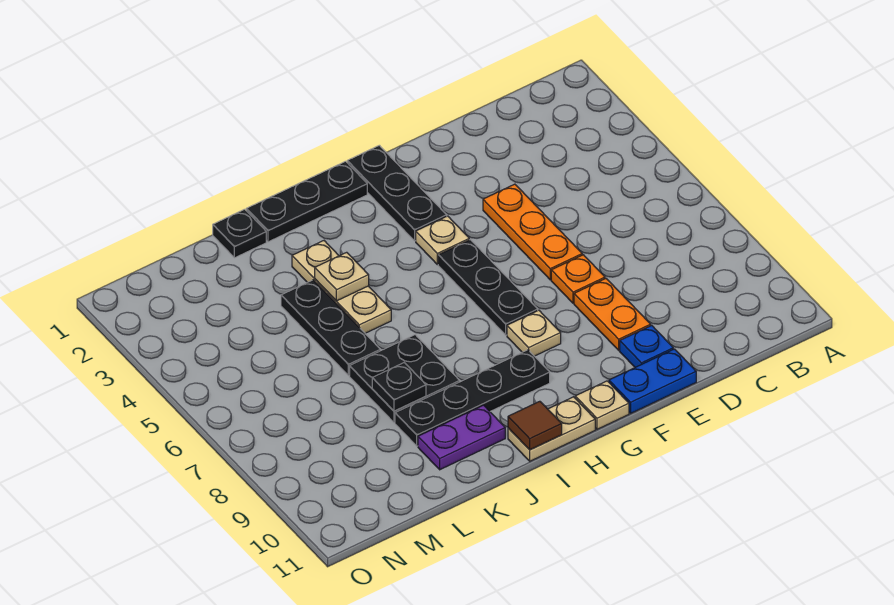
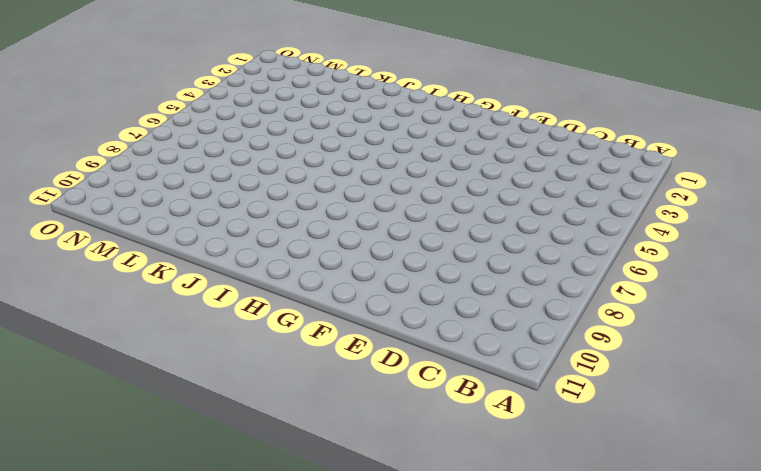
none -> orange plate E4:E6 level 1
none -> orange plate E7 level 1
none -> orange plate E8:E9 level 1

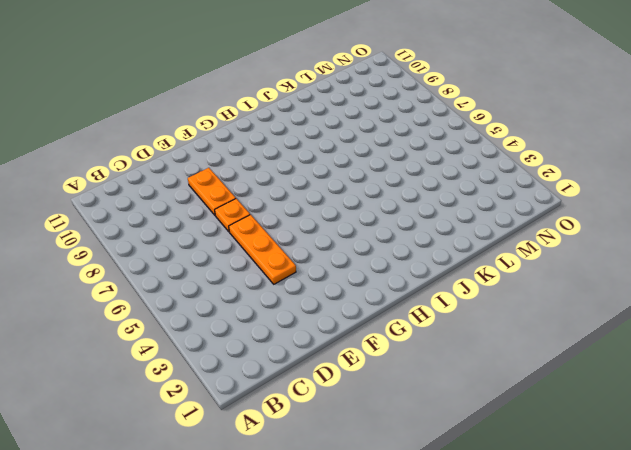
none -> blue plate E10 level 1
none -> blue plate E11:F11 level 1
none -> black plate G1:G3 level 1

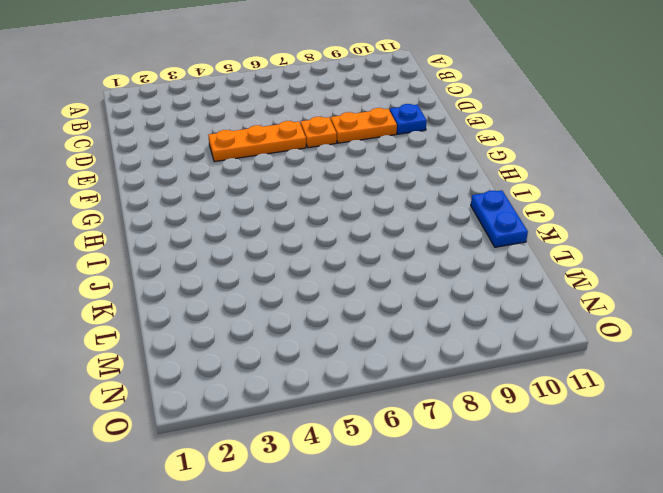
blue plate J11:K11 level 1 -> blue plate E11:F11 level 1
none -> black plate G1:G3 level 1
none -> tan plate G4 level 1
none -> black plate G5:G7 level 1

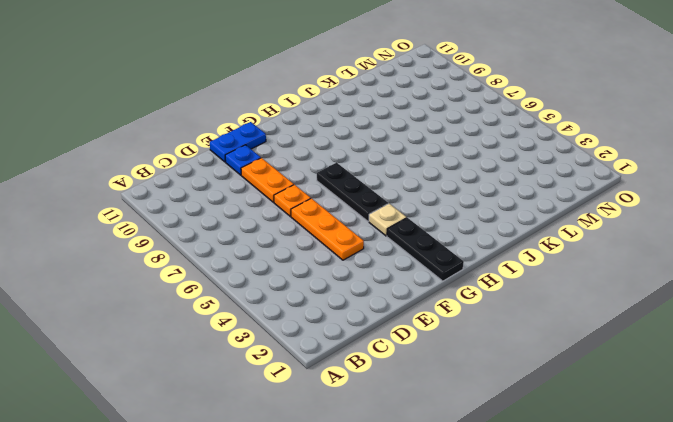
none -> tan plate G8 level 1
none -> tan plate G11 level 1
none -> black plate H1:J1 level 1

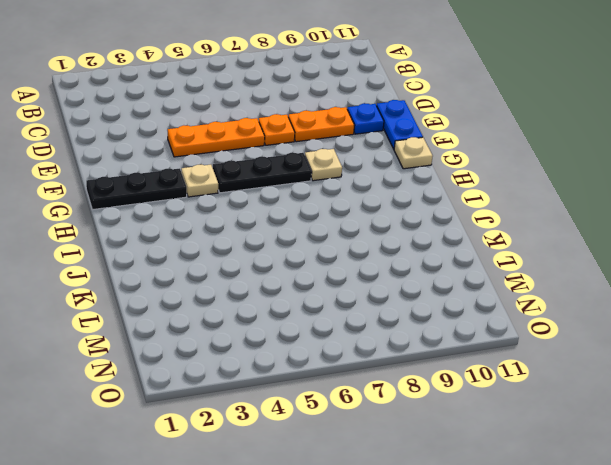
none -> black plate H1:J1 level 1
none -> black plate H9:K9 level 1
none -> tan plate H11:I11 level 1

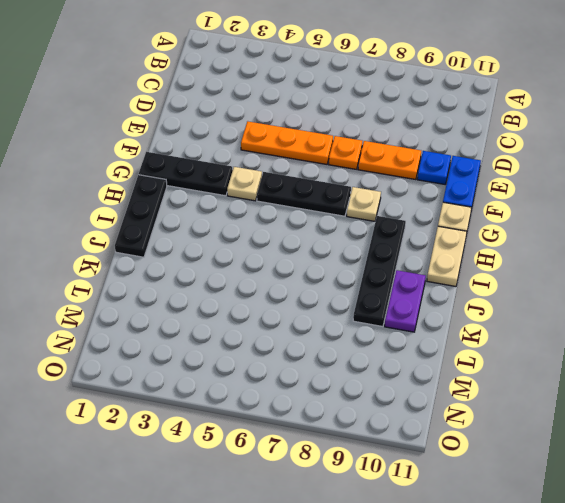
none -> tan plate J3:J5 level 1
none -> black plate J7:K8 level 1
none -> black plate K1 level 1

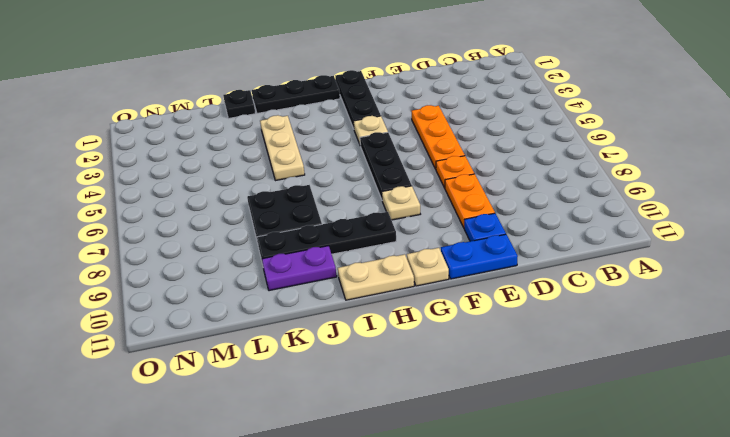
none -> black plate K4:K6 level 1
none -> brown tile I11 level 2
none -> tan plate J4 level 2

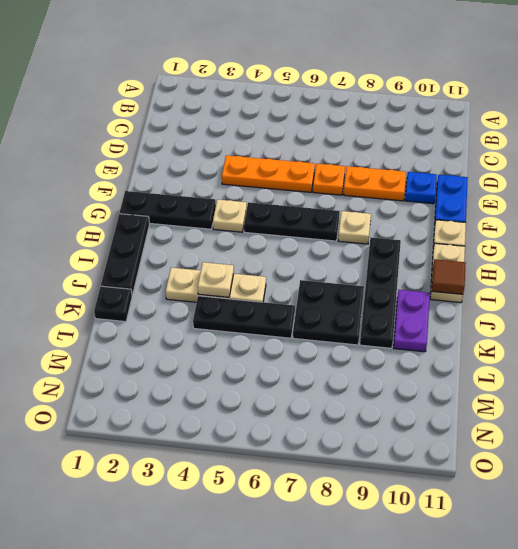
none -> black plate K8 level 2

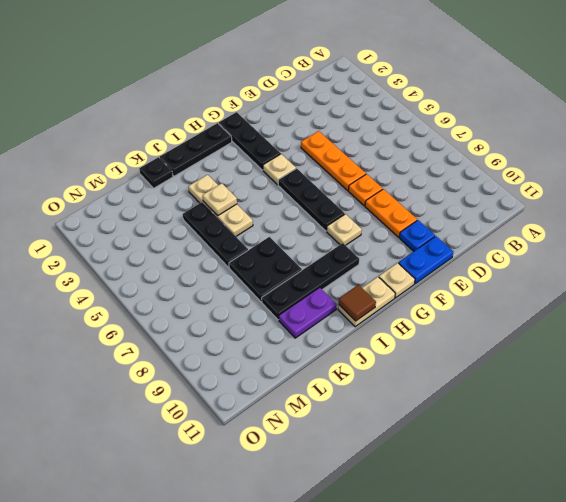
none -> black plate K8 level 2

